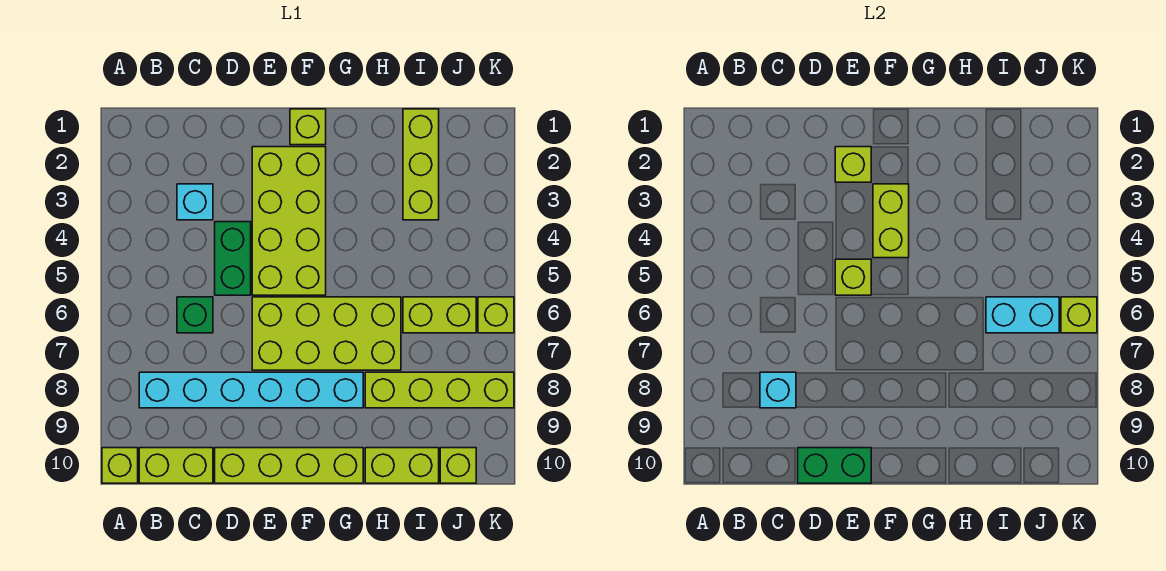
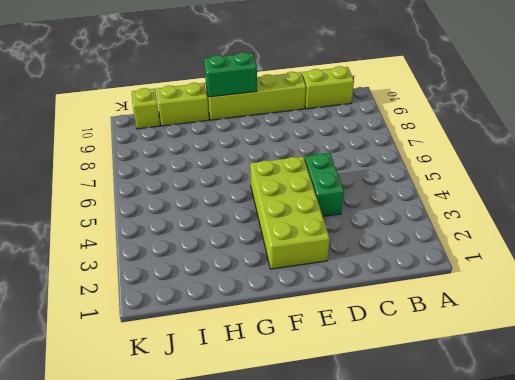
green brick F10:G10 level 2 -> green brick D10:E10 level 2
none -> lime brick A10 level 1
none -> cyan brick B8:G8 level 1
none -> cyan brick C3 level 1

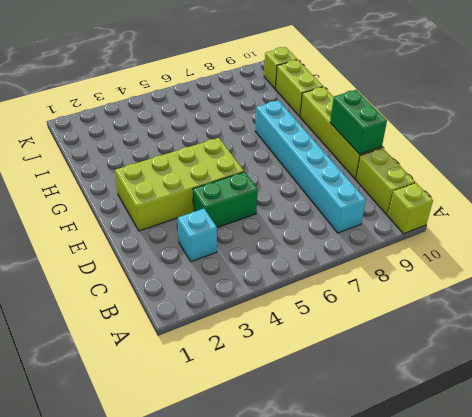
none -> green brick C6 level 1
none -> lime brick E6:H7 level 1
none -> lime brick F1 level 1

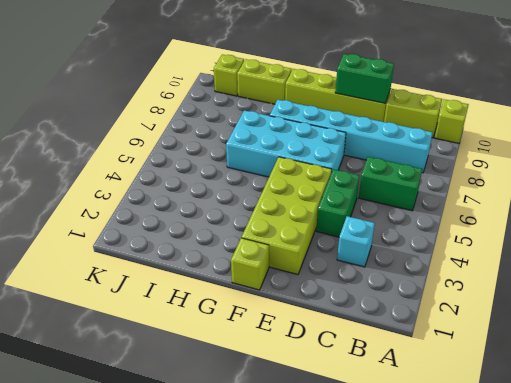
green brick B6:C6 level 1 -> green brick C6 level 1
cyan brick E6:H7 level 1 -> lime brick E6:H7 level 1
none -> lime brick H8:K8 level 1
none -> lime brick I1:I3 level 1
none -> lime brick I6:J6 level 1

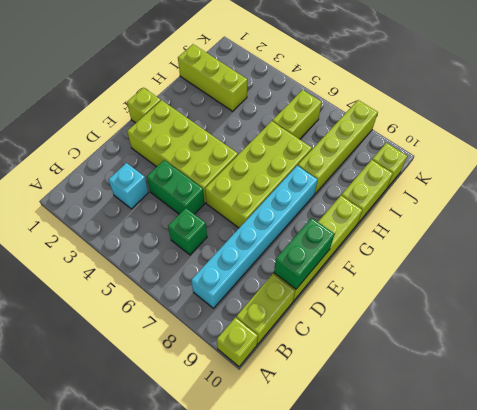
none -> lime brick K6 level 1
none -> cyan brick C8 level 2
none -> lime brick E2 level 2

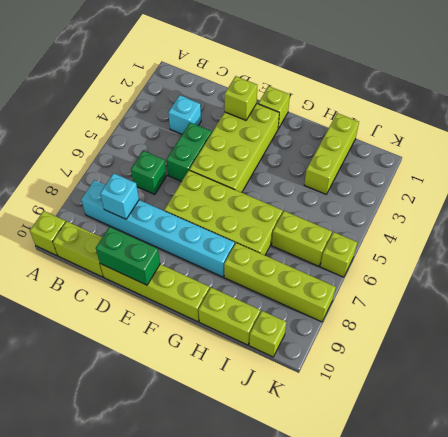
none -> lime brick E5 level 2
none -> lime brick F3:F4 level 2
none -> cyan brick I6:J6 level 2

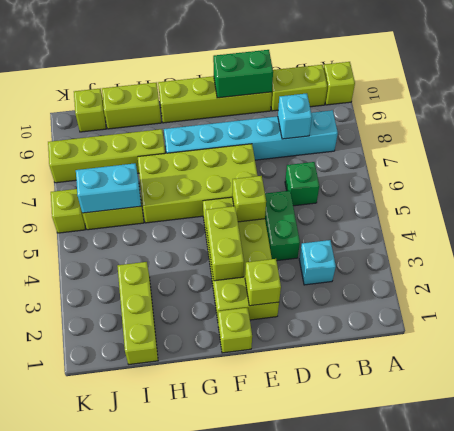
none -> lime brick K6 level 2

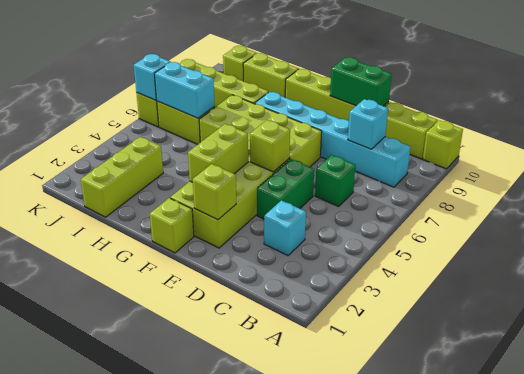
cyan brick K6 level 2 -> lime brick K6 level 2

